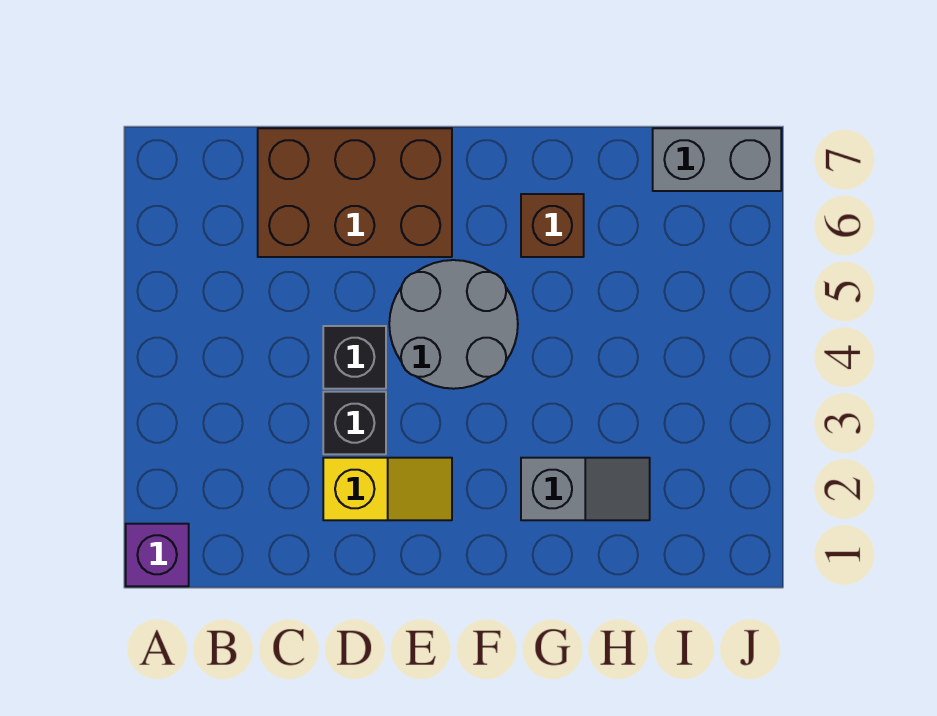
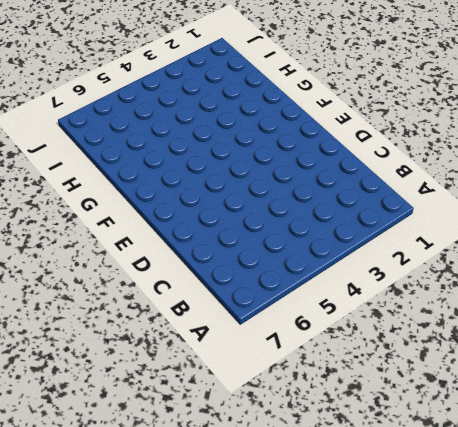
none -> purple brick A1 level 1
none -> brown brick C6:E7 level 1

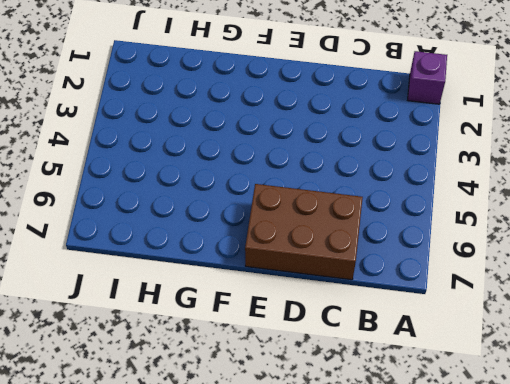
none -> yellow slope D2:E2 level 1 top D
none -> black brick D3 level 1

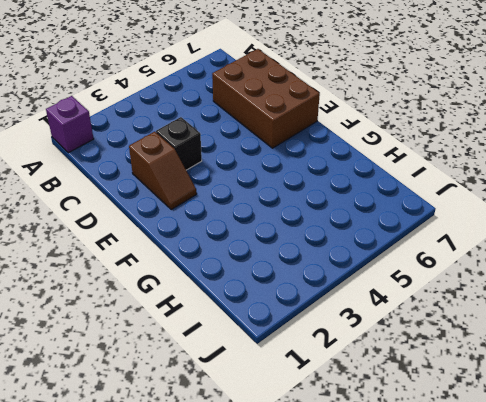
brown slope D2:E2 level 1 top D -> yellow slope D2:E2 level 1 top D
none -> black brick D4 level 1
none -> grey round brick E4:F5 level 1

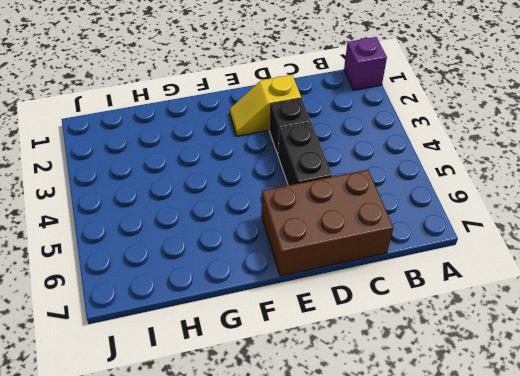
black brick D4:D5 level 1 -> black brick D4 level 1
none -> grey round brick E4:F5 level 1
none -> grey slope G2:H2 level 1 top G

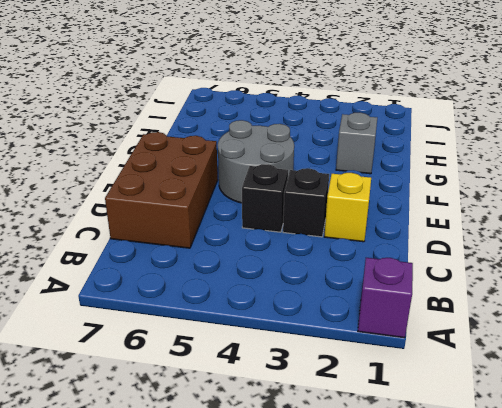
none -> brown brick G6 level 1
none -> grey brick I7:J7 level 1

